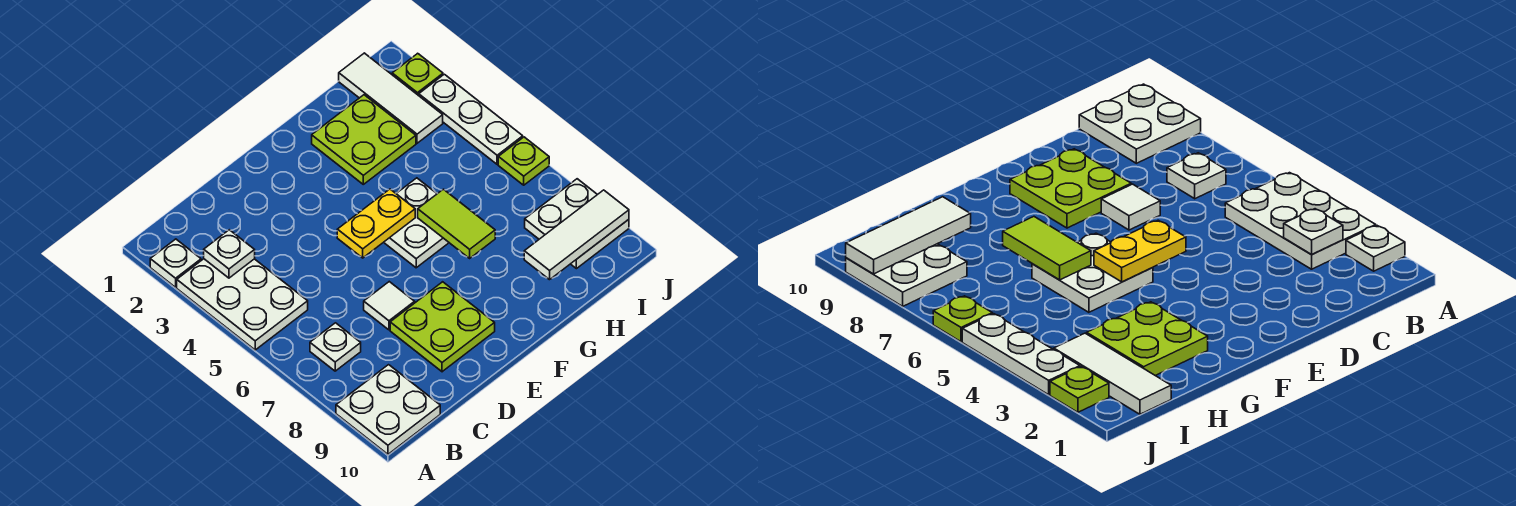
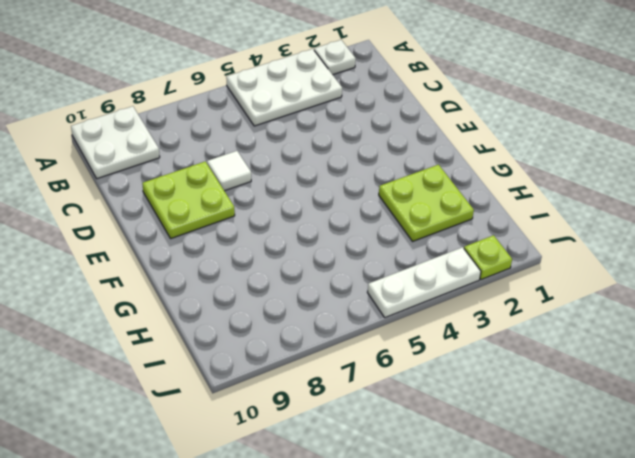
none -> white plate B7 level 1
none -> white plate F5:G6 level 1
none -> white tile I1:I3 level 1

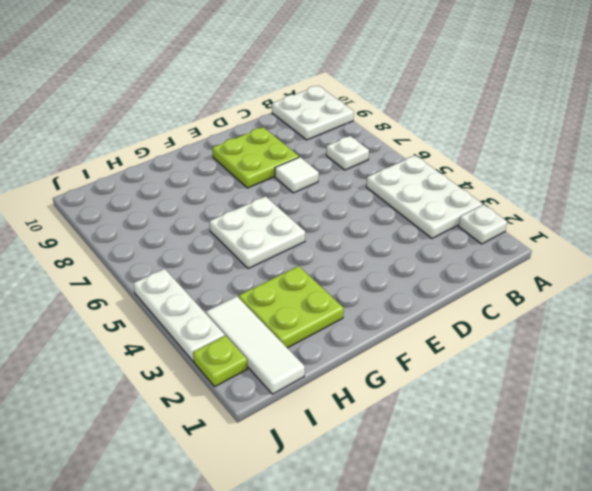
none -> white plate I8:J9 level 1
none -> lime plate J6 level 1
none -> white plate B3 level 2

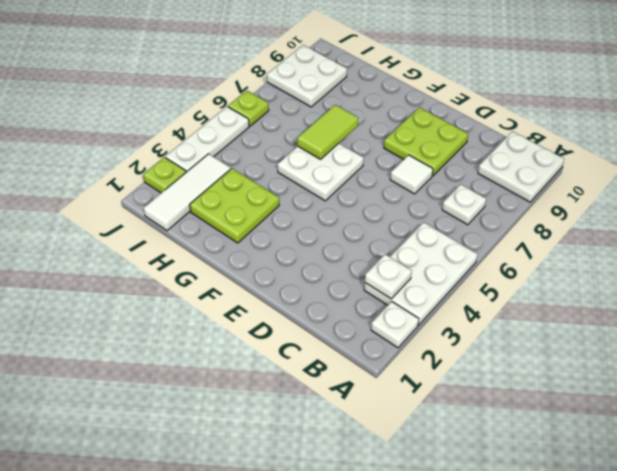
none -> yellow plate E5:F5 level 2
none -> white tile H9:J9 level 2

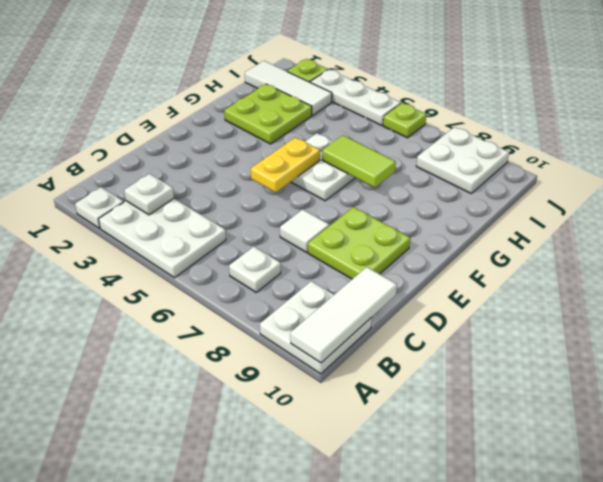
white tile A10:C10 level 2 -> white tile H9:J9 level 2

